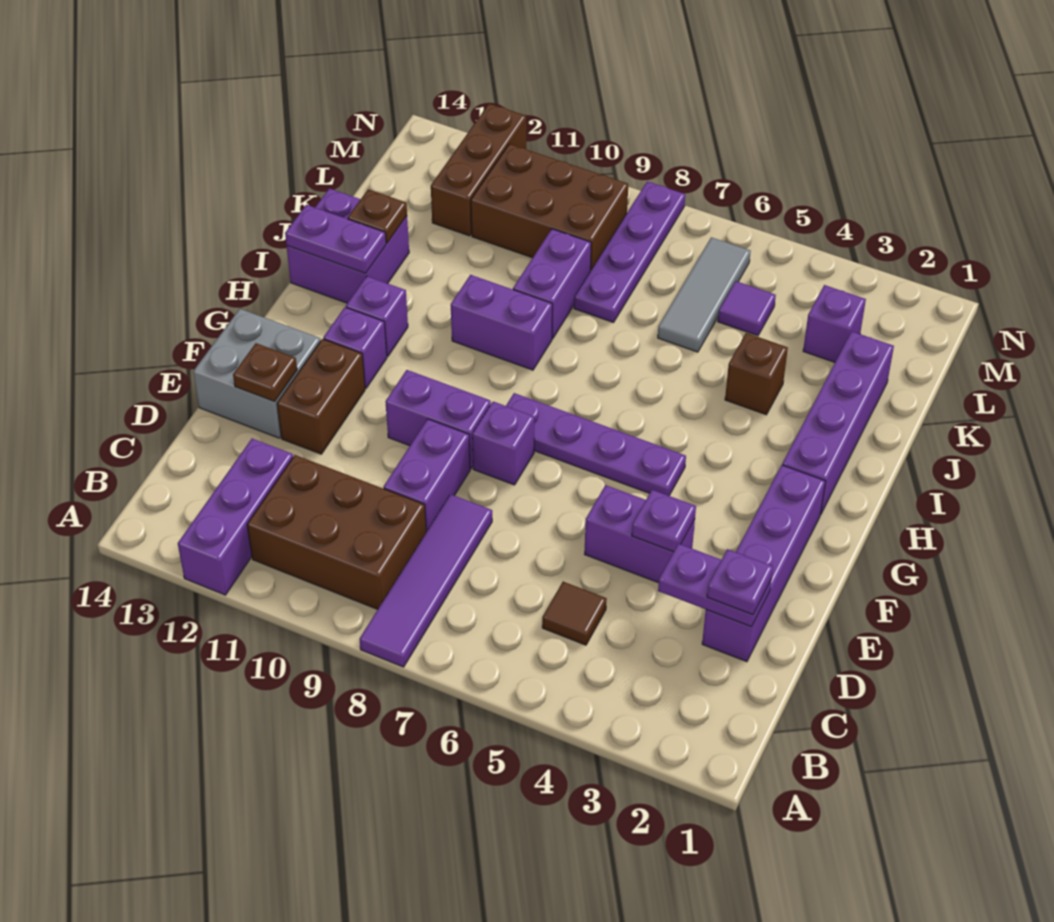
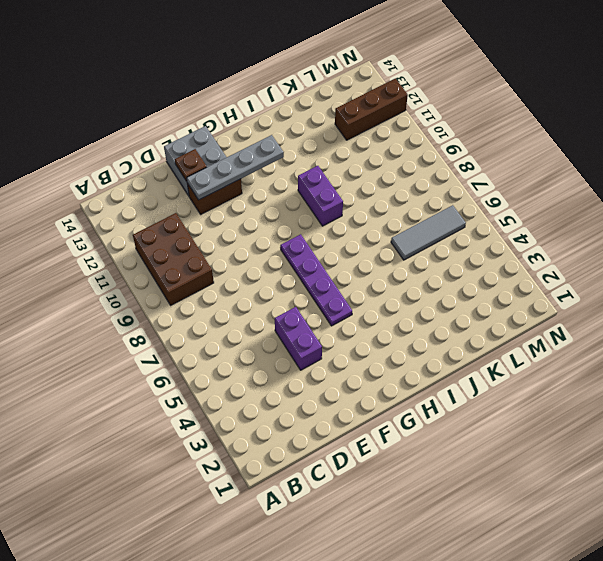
grey plate E12:H12 level 2 -> none
none -> purple tile A8:D8 level 1
none -> purple brick A12:C12 level 1
none -> brown tile C5 level 1
none -> purple brick D2:G2 level 1

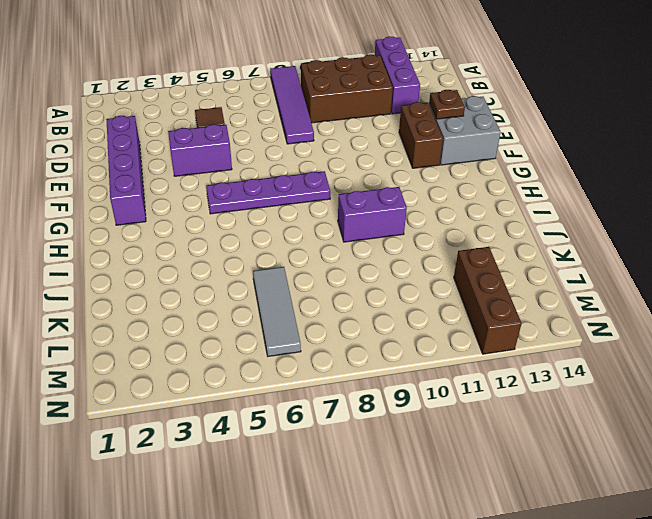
none -> purple brick D9:E9 level 1
none -> purple brick F8 level 1
none -> purple brick F9:F10 level 1
none -> purple brick G12 level 1

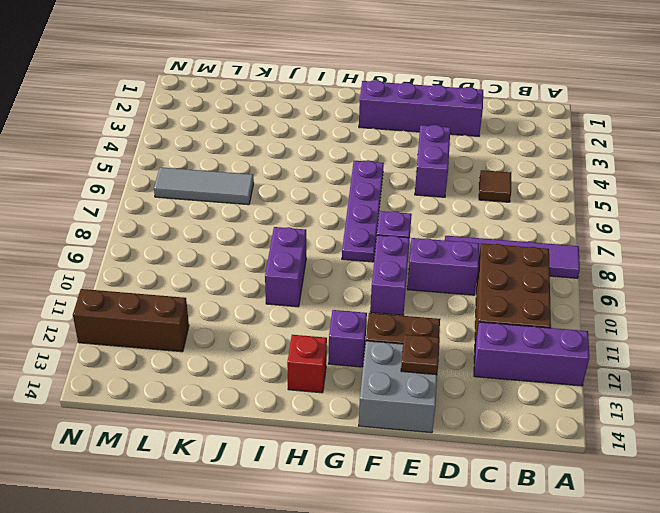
red brick H13 level 1 -> none
none -> purple brick H2:K2 level 1
none -> purple brick H12 level 1
none -> purple brick I13:J14 level 1
none -> brown brick J4 level 1

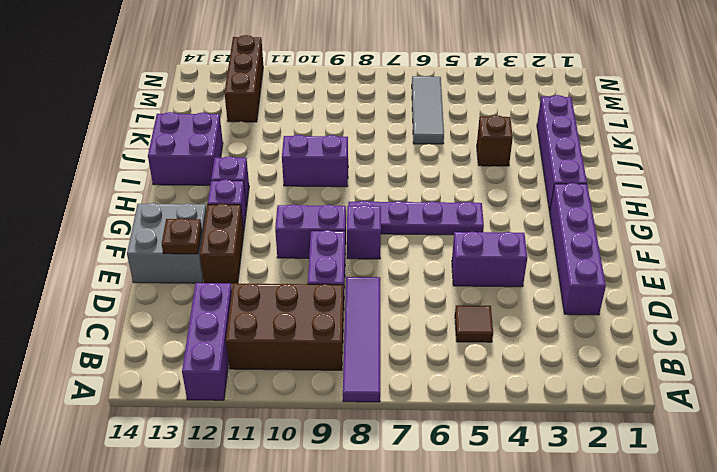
none -> purple brick J9:K9 level 1
none -> purple plate K8:N8 level 1
none -> purple brick L3 level 1
none -> purple tile L5 level 1

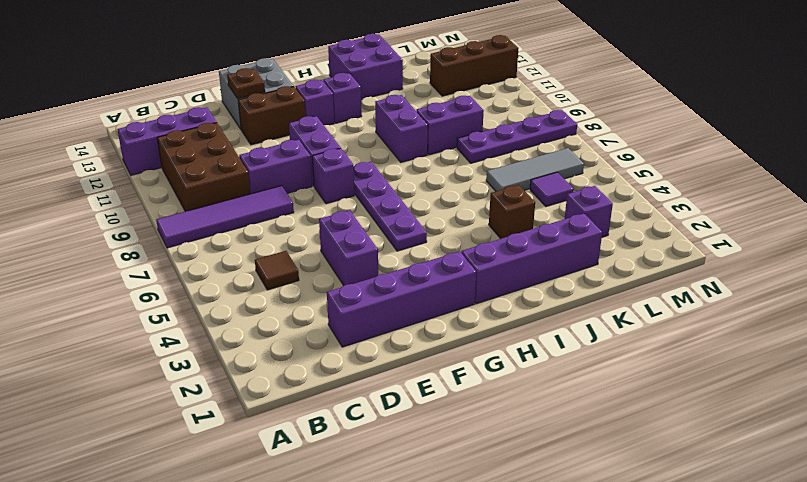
none -> brown brick L9:M11 level 1
none -> purple plate D2:D3 level 2
none -> purple plate E4 level 2
none -> purple plate I13:I14 level 2

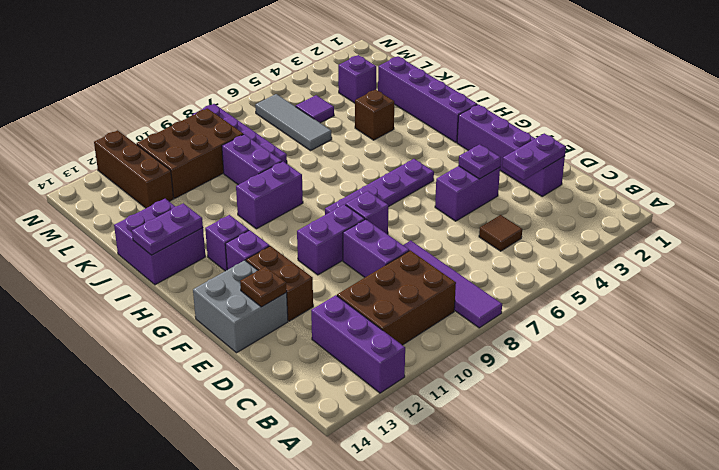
none -> brown plate J13 level 2
none -> purple plate D2 level 3

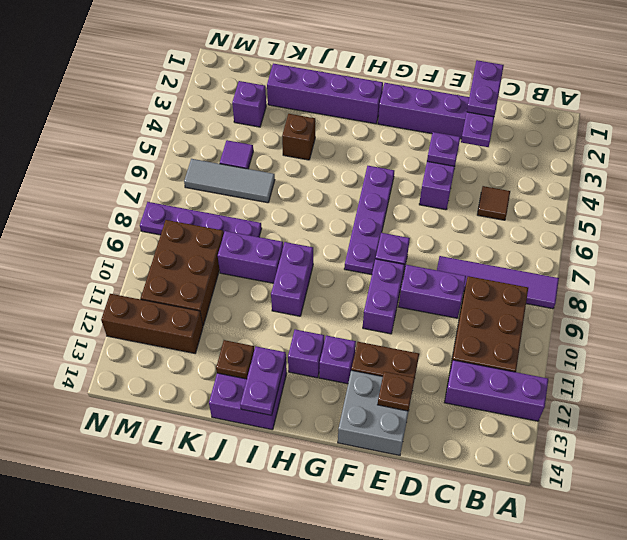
purple plate D1:D2 level 3 -> purple plate D2 level 3

